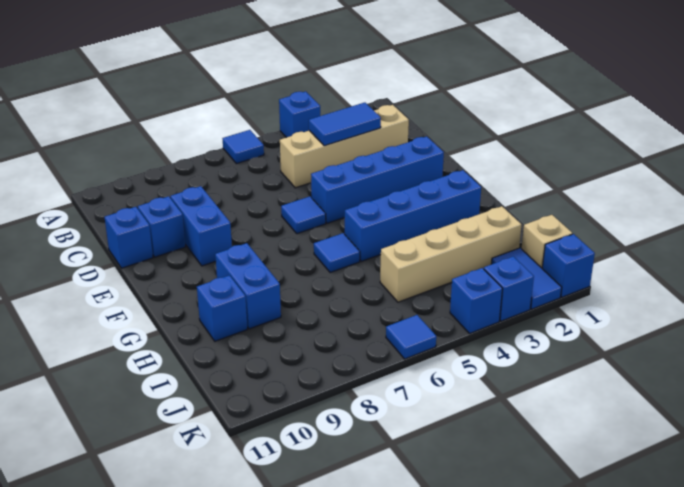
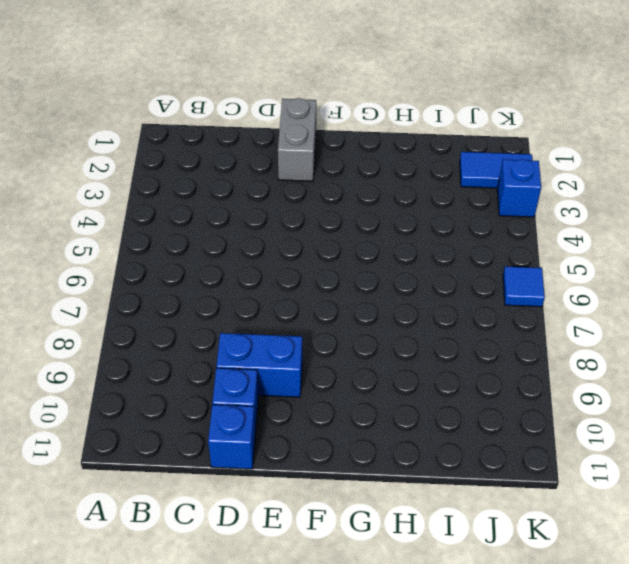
grey brick E1:E2 level 1 -> blue brick E2:E5 level 1
none -> blue brick A4 level 1
none -> blue tile A6 level 1
none -> tan brick C2:C5 level 1

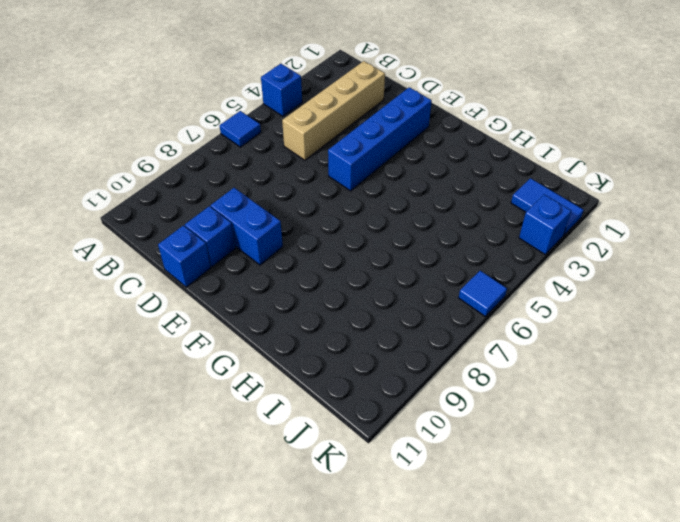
none -> blue tile E6 level 1
none -> blue brick G2:G5 level 1
none -> blue tile G6 level 1

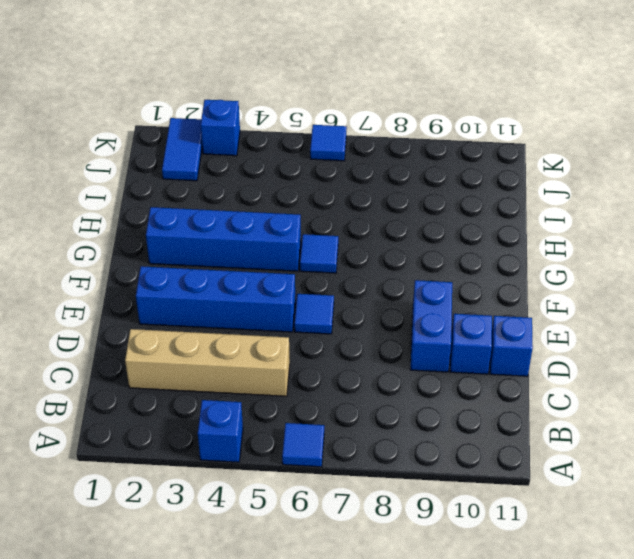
none -> blue brick G9:H9 level 1
none -> blue brick H10 level 1
none -> tan brick I2:I5 level 1

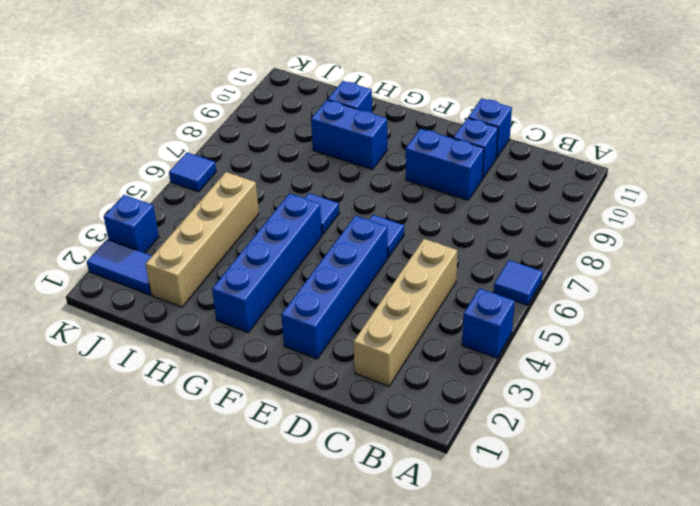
none -> tan brick J1 level 1
none -> blue brick K1 level 1
none -> blue brick K4 level 1

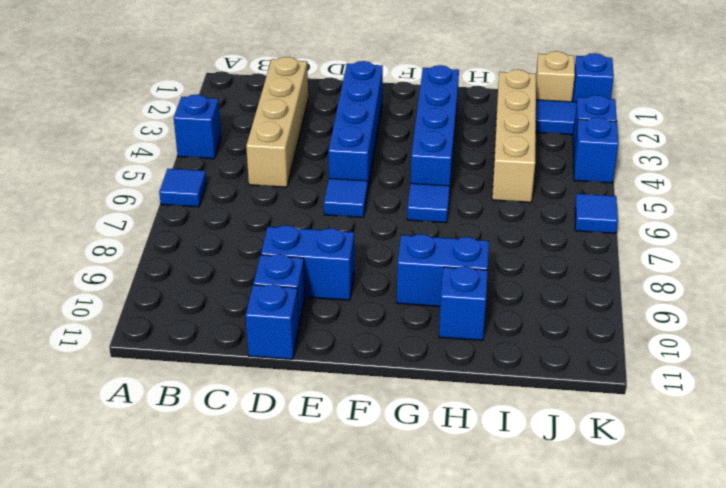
none -> blue tile C3:C4 level 2

